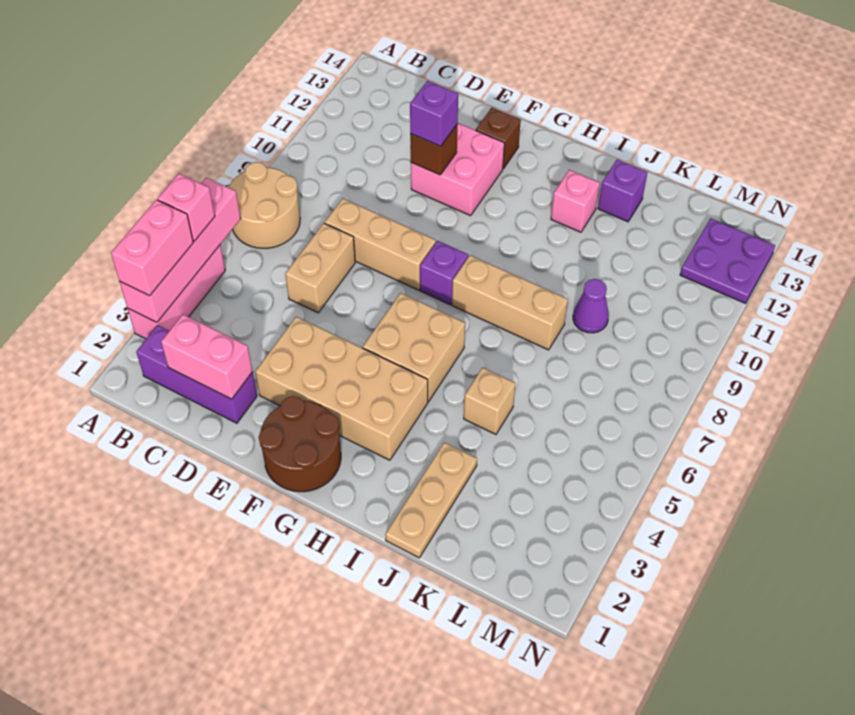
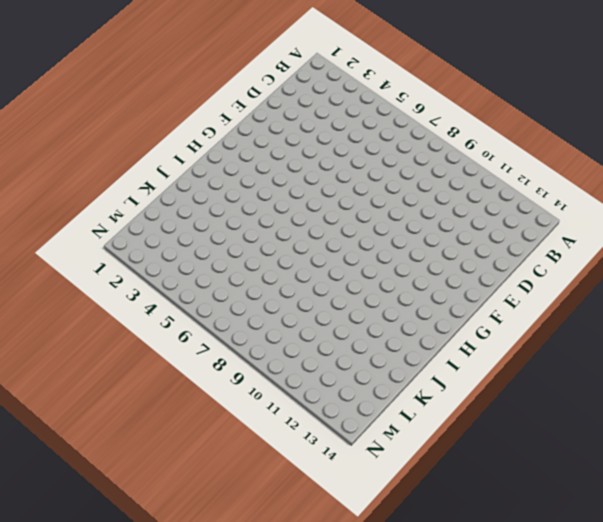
none -> pink brick A3:A5 level 1
none -> tan round brick A7:B8 level 1
none -> purple brick B2:D2 level 1

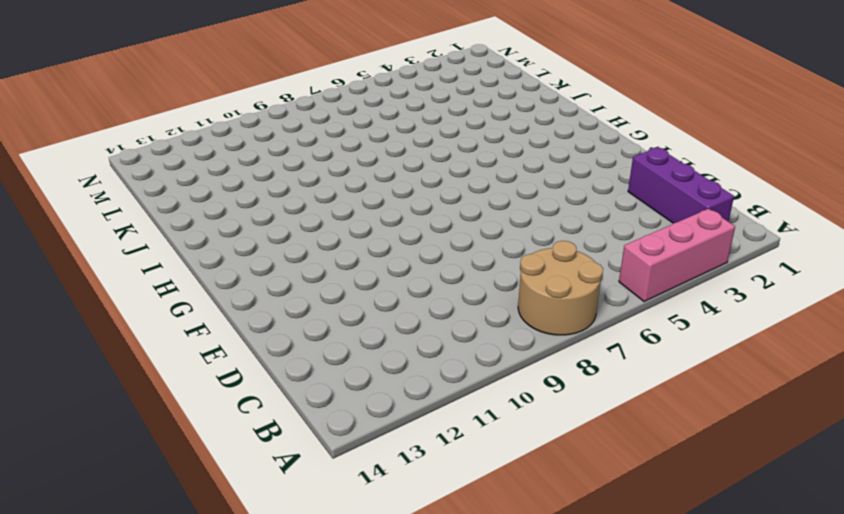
none -> tan brick D6:D7 level 1
none -> tan brick D8:F8 level 1
none -> tan brick E3:H4 level 1

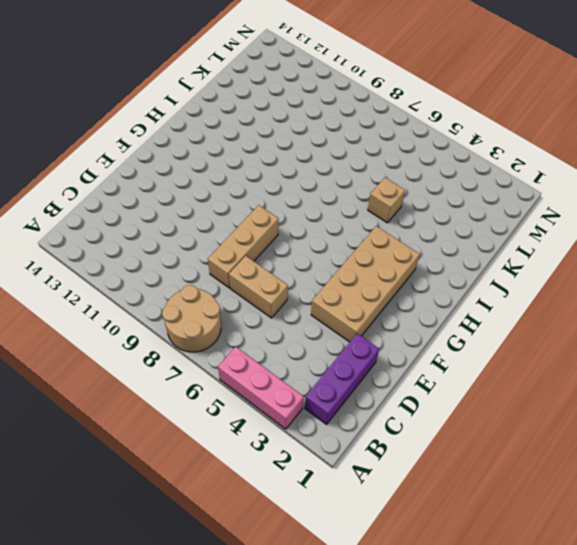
none -> pink brick E11:F12 level 1
none -> brown round brick F1:G2 level 1
none -> brown brick F13 level 1

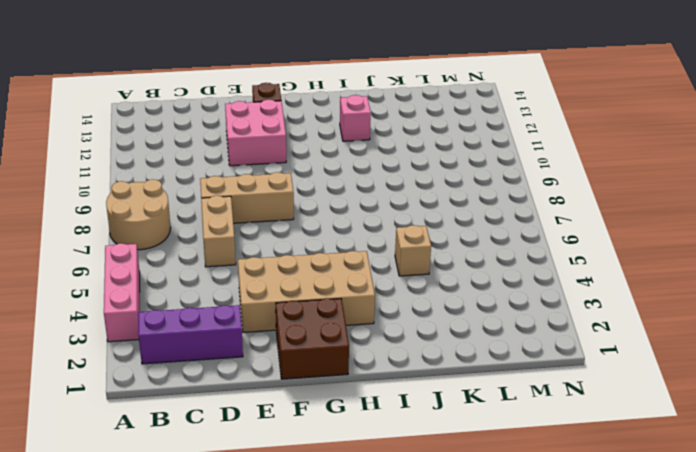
brown brick F1:G2 level 1 -> brown round brick F1:G2 level 1
none -> tan brick G5:H6 level 1
none -> purple brick G8 level 1
none -> tan brick H8:J8 level 1

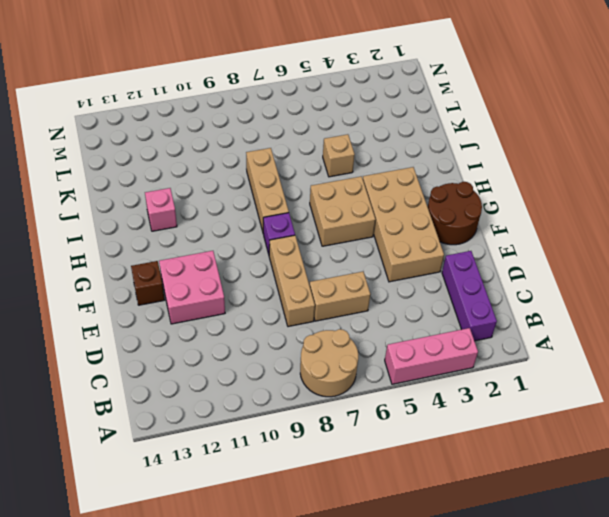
none -> tan plate J1:J3 level 1
none -> purple brick J13 level 1
none -> purple cone K9 level 1

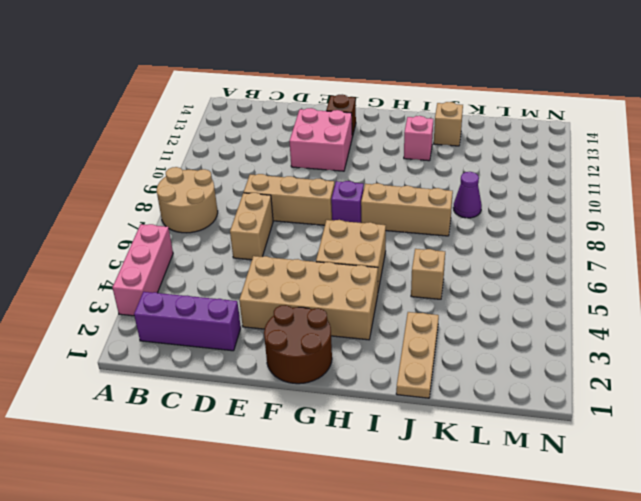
tan brick J13 level 1 -> purple brick J13 level 1
none -> purple plate M12:N13 level 1
none -> pink brick A3:A6 level 2
none -> pink brick C2:D2 level 2

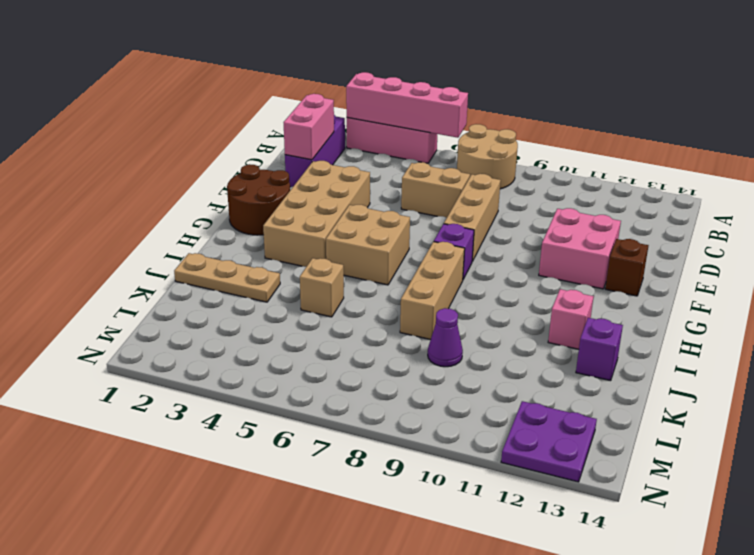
none -> brown brick E11 level 2
none -> pink brick A3:A4 level 3
none -> pink brick A5 level 3

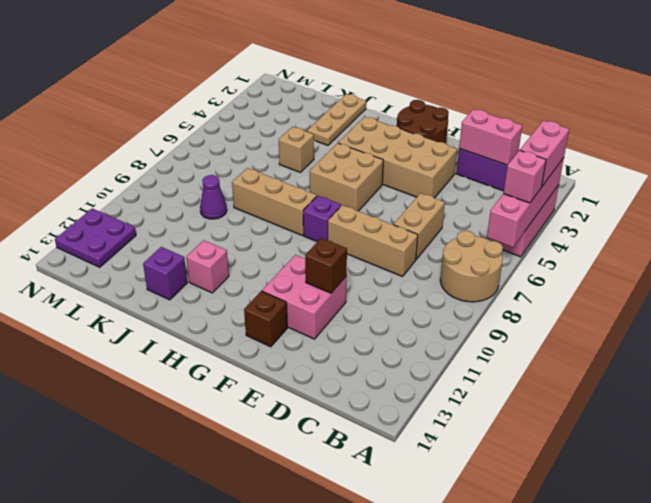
none -> purple brick E11 level 3

